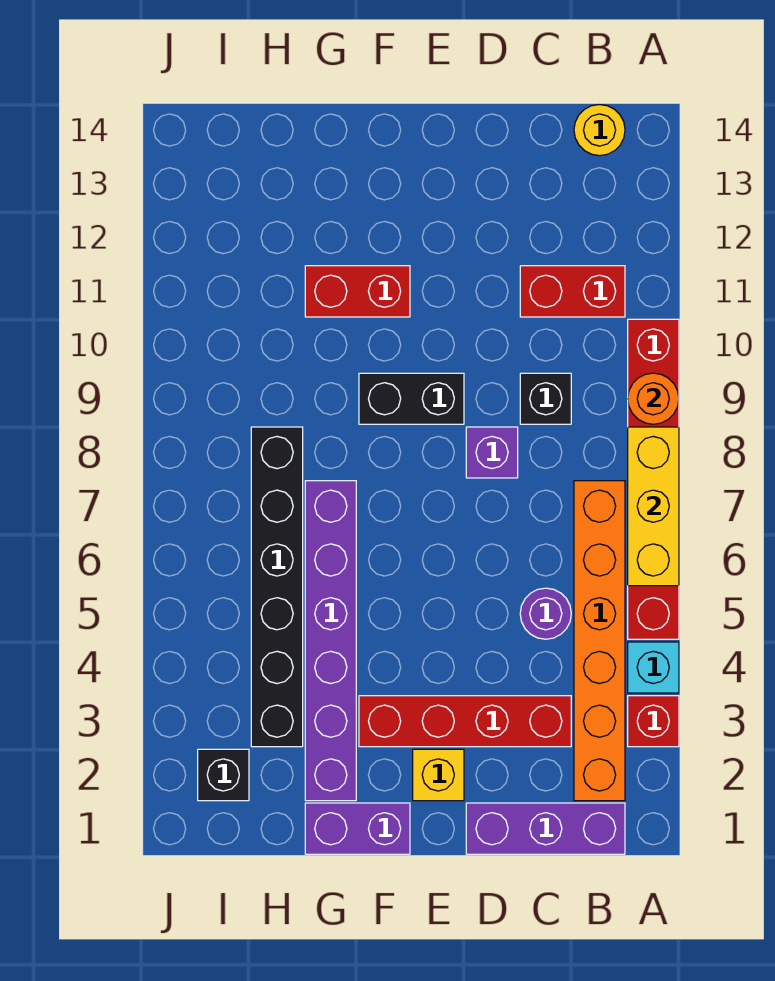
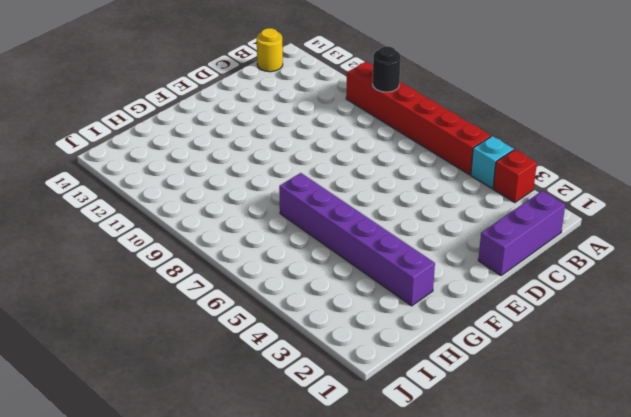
black round brick A9 level 2 -> orange round brick A9 level 2
none -> orange brick B2:B7 level 1
none -> red brick B11:C11 level 1
none -> red brick C3:F3 level 1

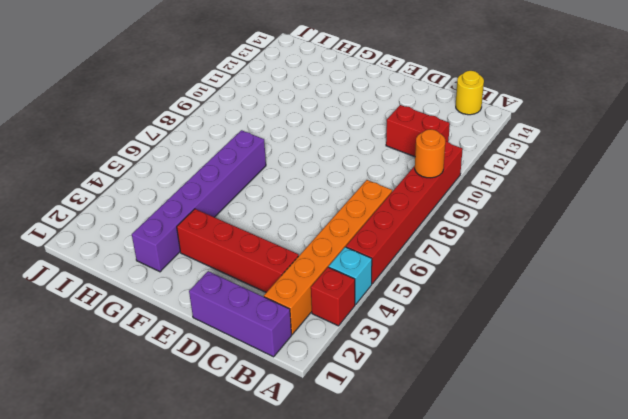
none -> purple round brick C5 level 1
none -> black brick C9 level 1
none -> purple brick D8 level 1

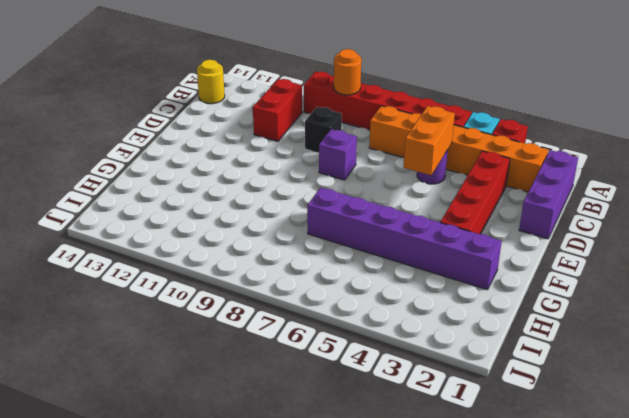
orange brick C5:D5 level 2 -> none
none -> yellow brick E2 level 1
none -> black brick E9:F9 level 1
none -> purple brick F1:G1 level 1

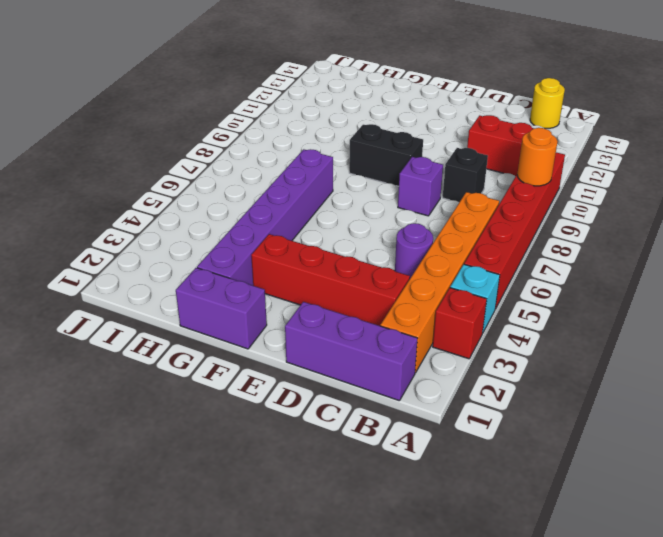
none -> yellow brick E2 level 1
none -> red brick F11:G11 level 1
none -> black brick H3:H8 level 1

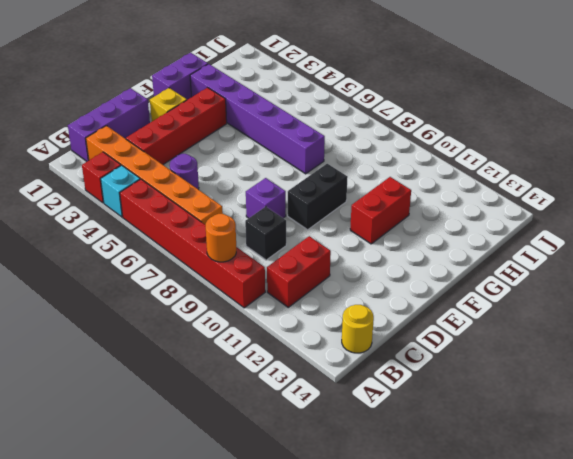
none -> black brick H3:H8 level 1
none -> black brick I2 level 1
none -> yellow brick A6:A8 level 2

